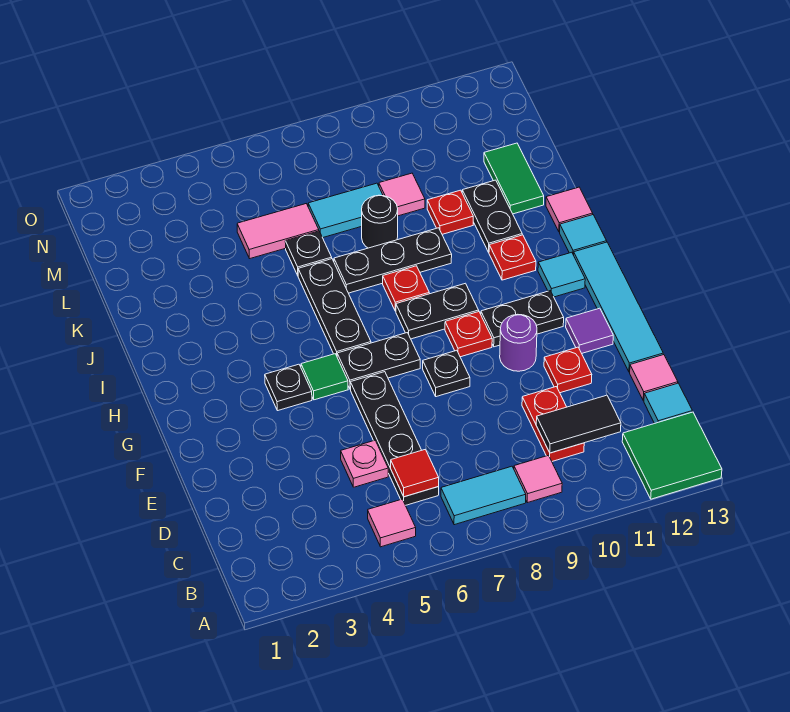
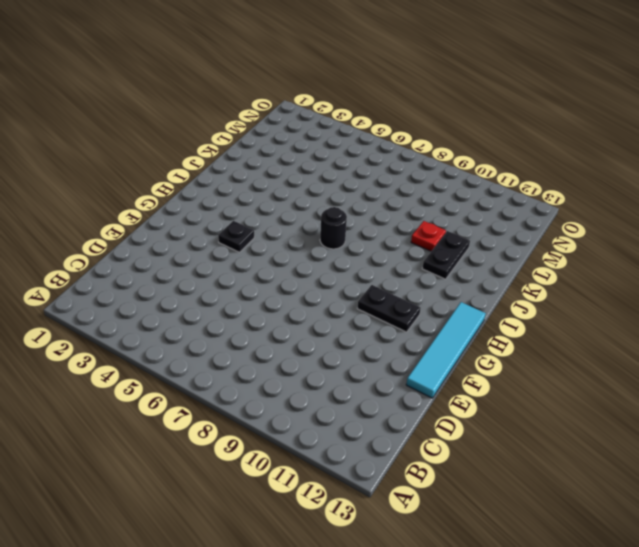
black round brick I7 level 1 -> black round brick K8 level 1
none -> green tile A12:B13 level 1
none -> pink tile B5 level 1
none -> cyan tile B7:B8 level 1
none -> pink tile B9 level 1

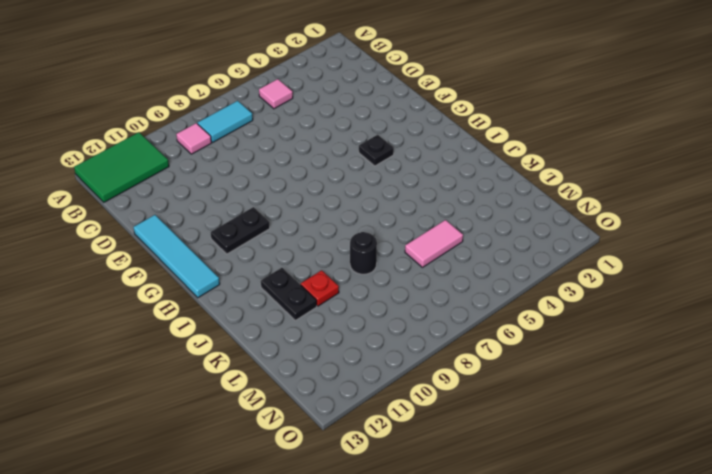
green tile A11:B13 level 1 -> green tile A12:B13 level 1
none -> black plate C6:F6 level 1
none -> red plate C10:D10 level 1
none -> cyan tile C13 level 1
none -> pink plate D5 level 1

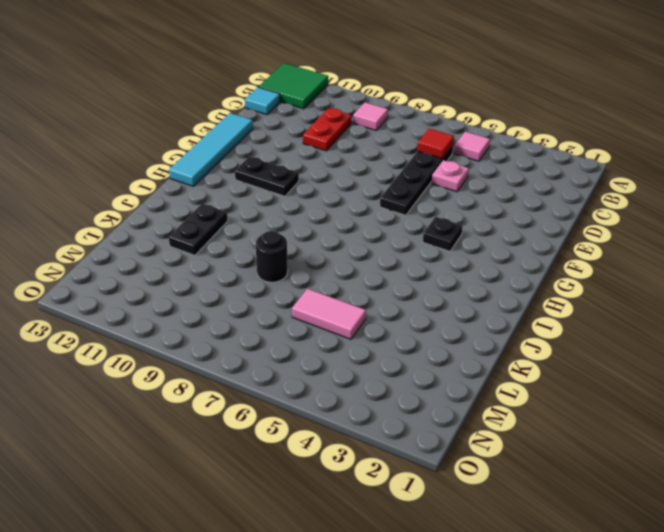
none -> cyan tile B7:B8 level 1
none -> pink tile D13 level 1
none -> red plate E11 level 1
none -> black plate F8 level 1

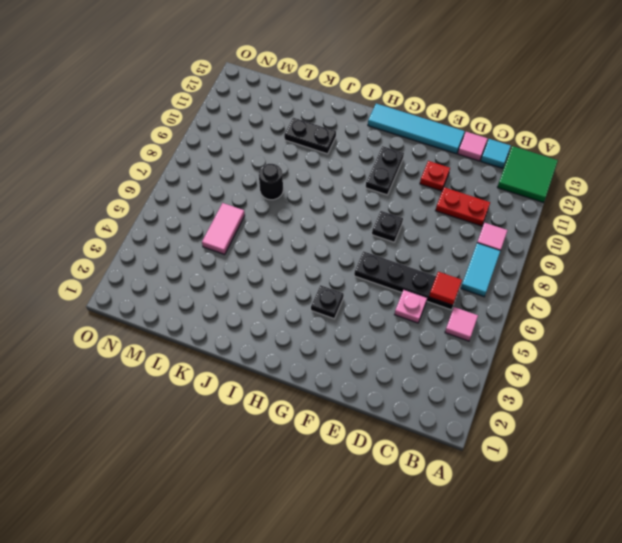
none -> purple round brick F10 level 1
none -> purple tile F12 level 1
none -> green tile G5 level 1
none -> black plate G6:G7 level 1

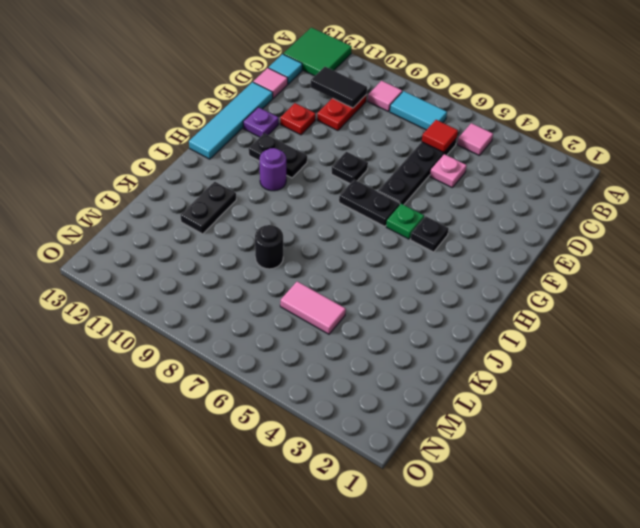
purple plate F12 level 1 -> purple tile F12 level 1
green plate G5 level 1 -> green tile G5 level 1
purple round brick H10 level 1 -> purple round brick F10 level 1
none -> red plate G9 level 1
none -> black plate H6:J6 level 1
none -> black plate H8:H9 level 1
none -> cyan tile H12 level 1

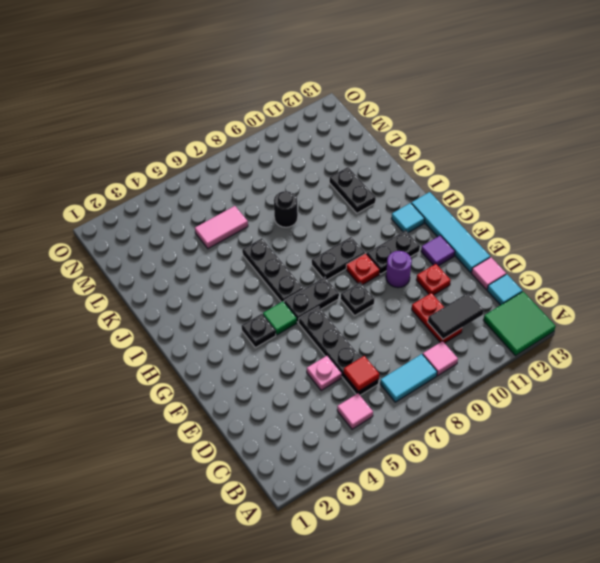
none -> red plate I8 level 1
none -> red plate I11 level 1
none -> cyan tile I13 level 1
none -> black plate J7:J9 level 1

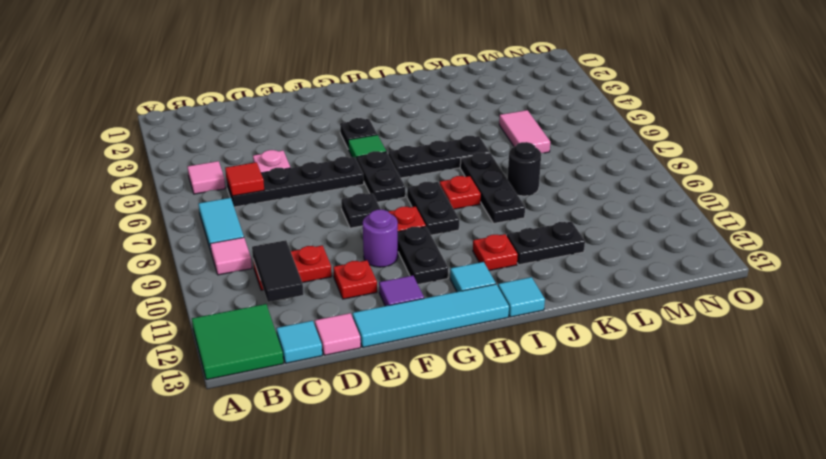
none -> pink tile J13 level 1
none -> black plate K6 level 1
none -> red plate K10 level 1
none -> green tile K12:L12 level 1

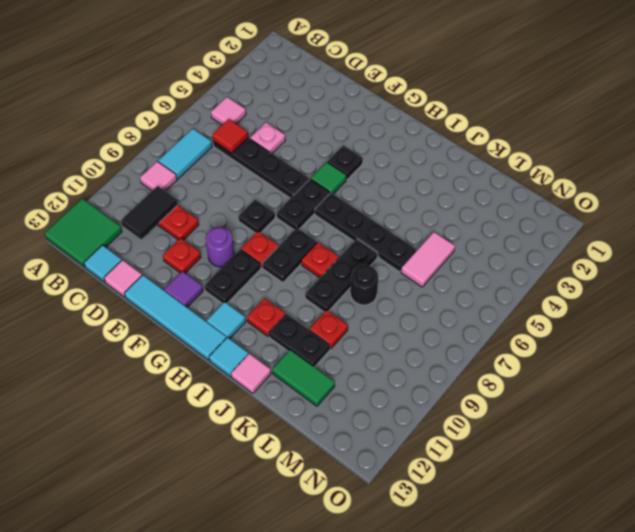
none -> cyan tile L7:L8 level 1
none -> pink tile L9 level 1

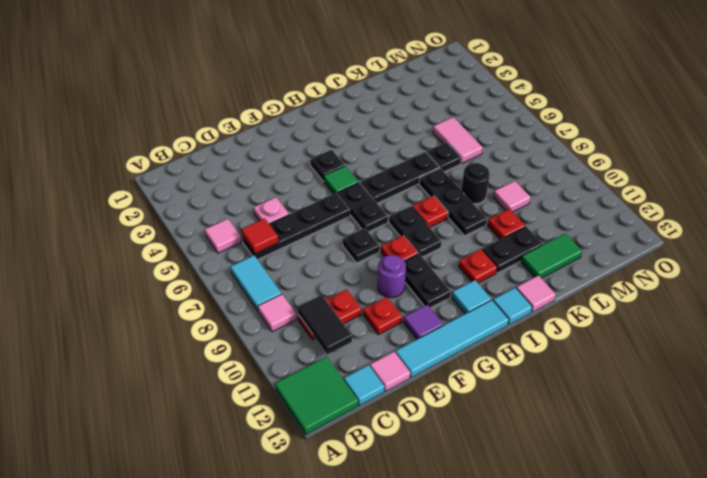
none -> cyan tile L7:L8 level 1

